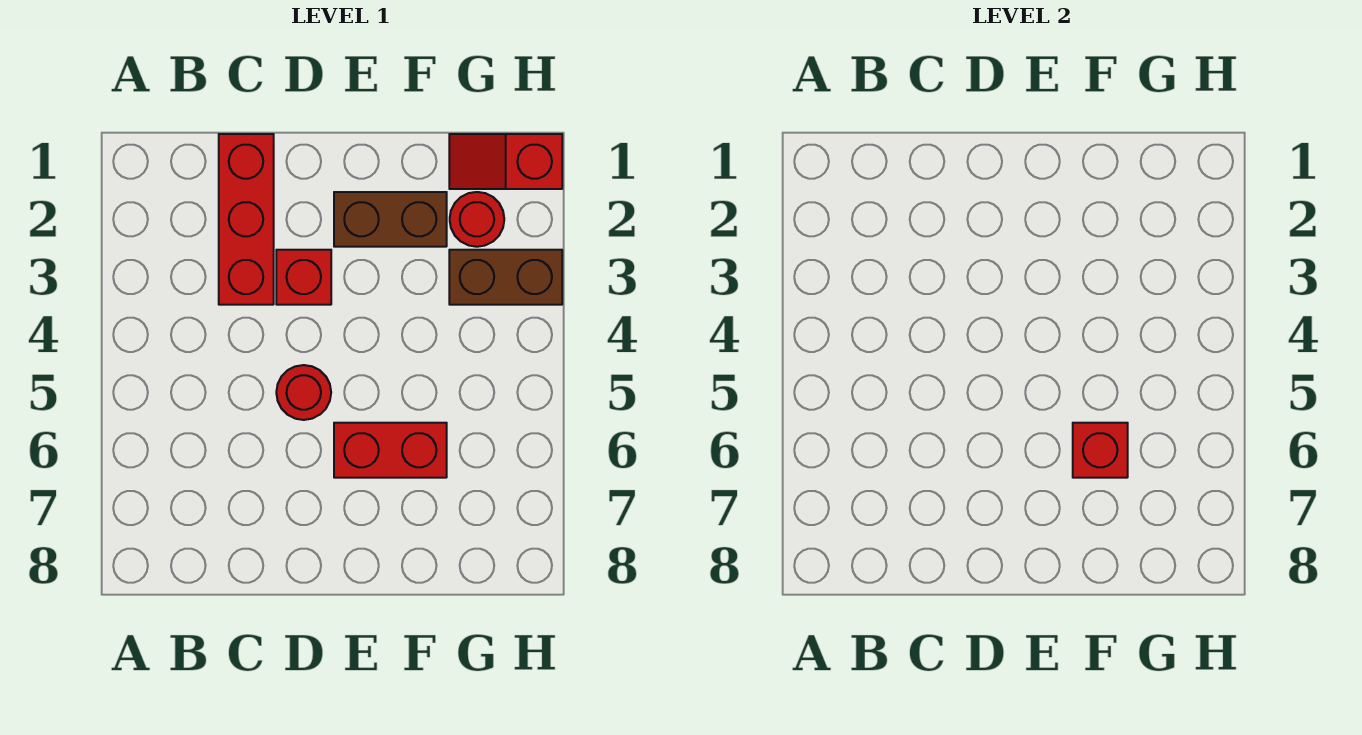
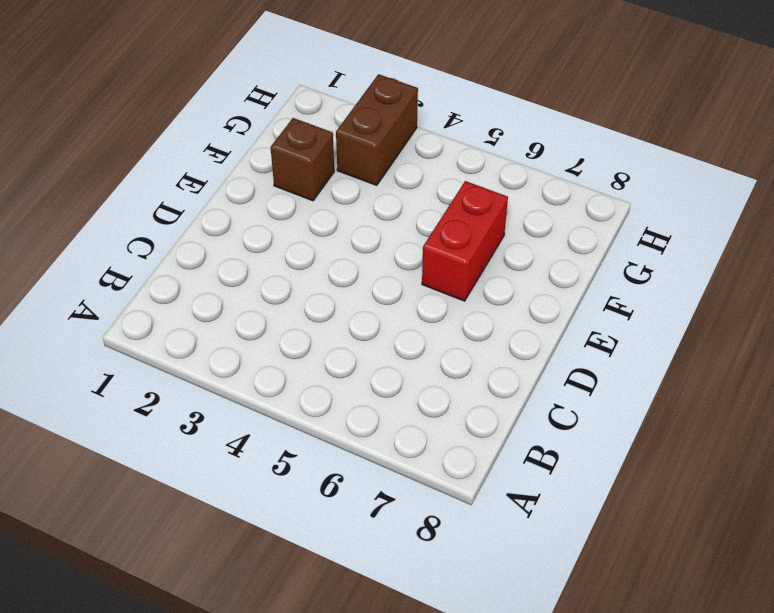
brown brick F2 level 1 -> brown brick E2:F2 level 1
none -> red brick C1:C3 level 1
none -> red brick D3 level 1

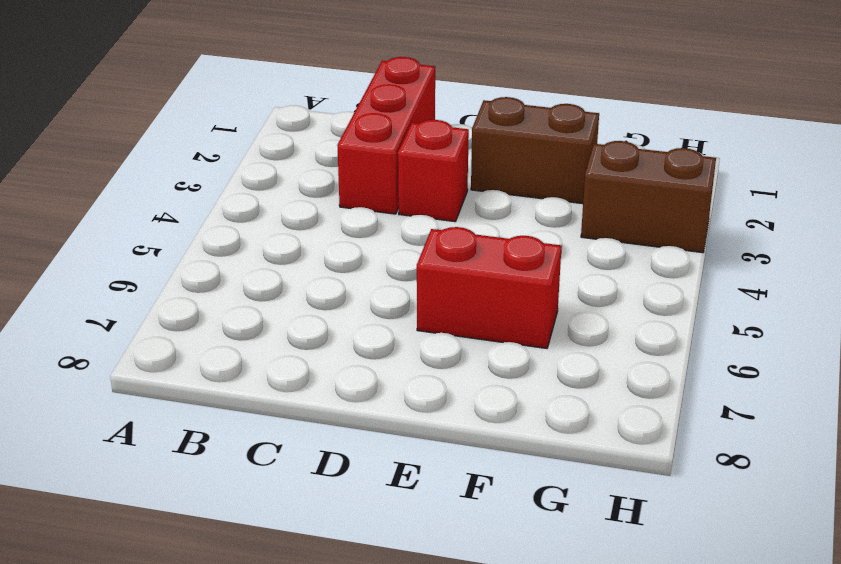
none -> red round brick D5 level 1
none -> red slope G1:H1 level 1 top H

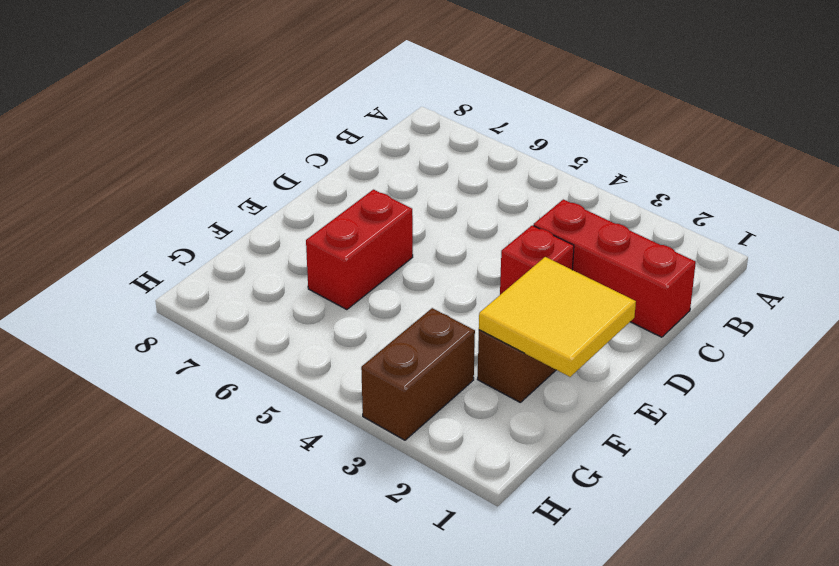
yellow tile E1:F2 level 2 -> none
none -> red round brick D5 level 1
none -> red slope G1:H1 level 1 top H

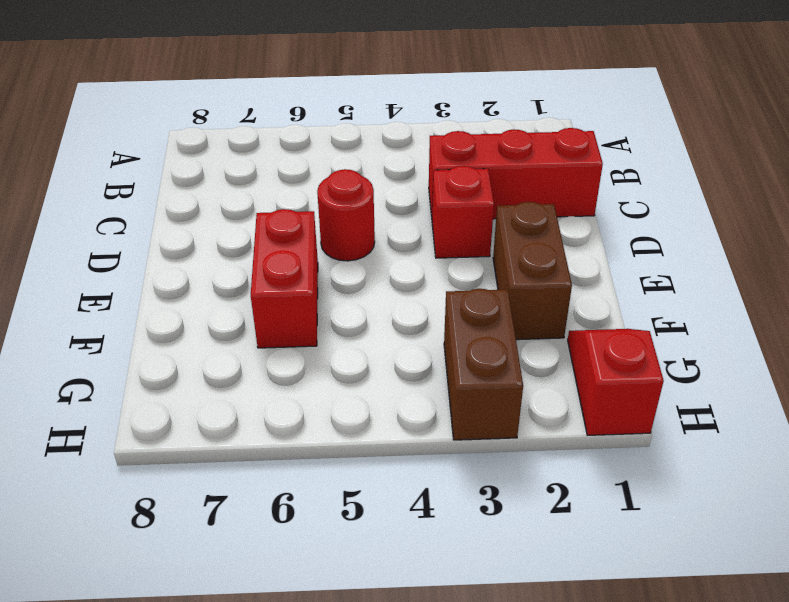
none -> red round brick G2 level 1
none -> red brick F6 level 2

